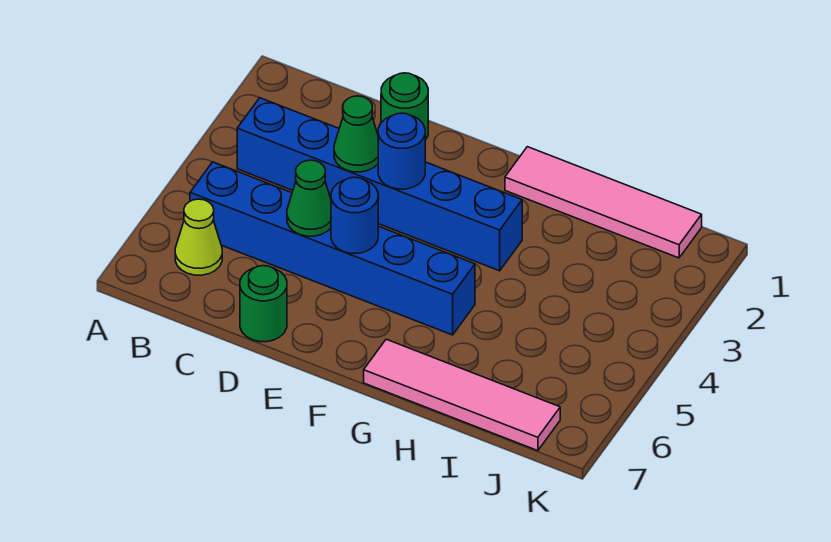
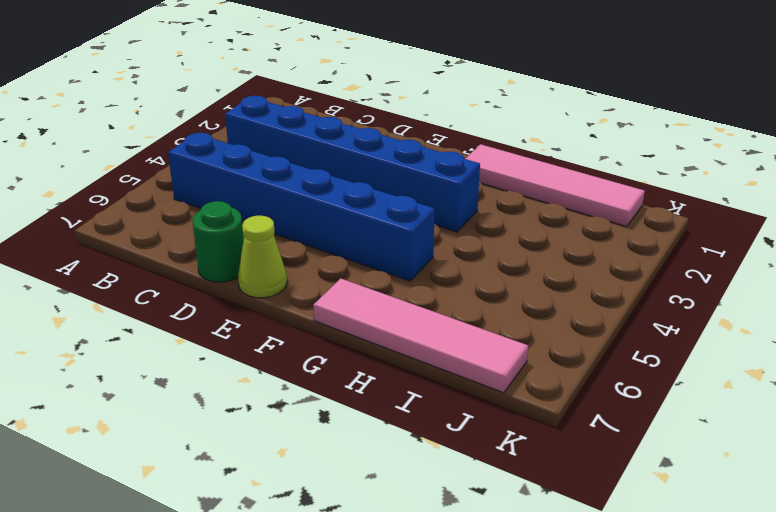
lime cone E7 level 1 -> lime cone B6 level 1
none -> green round brick D1 level 1
none -> green cone D3 level 2

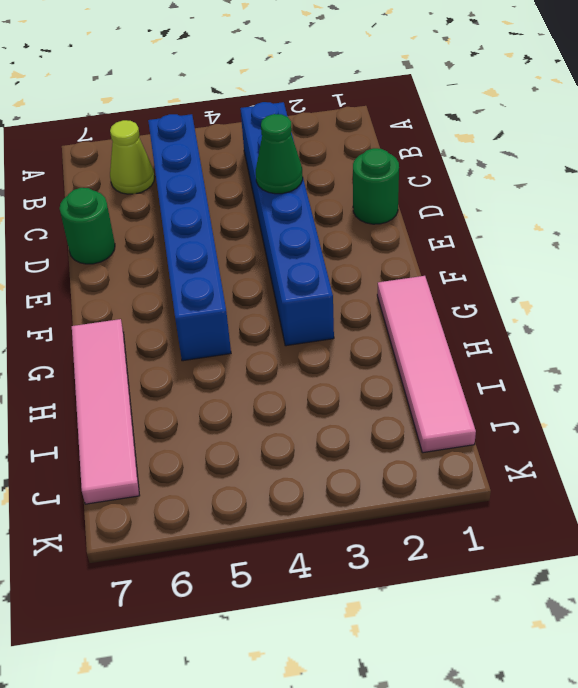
none -> green cone D5 level 2
none -> blue round brick E3 level 2

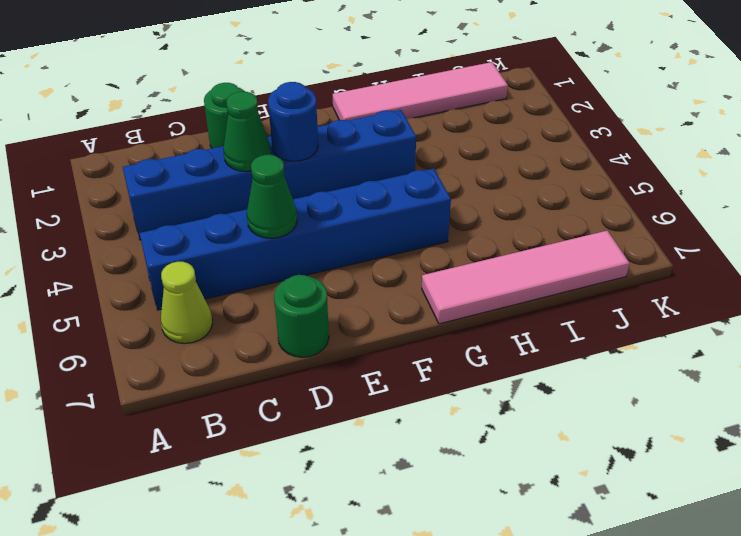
none -> blue round brick E5 level 2

